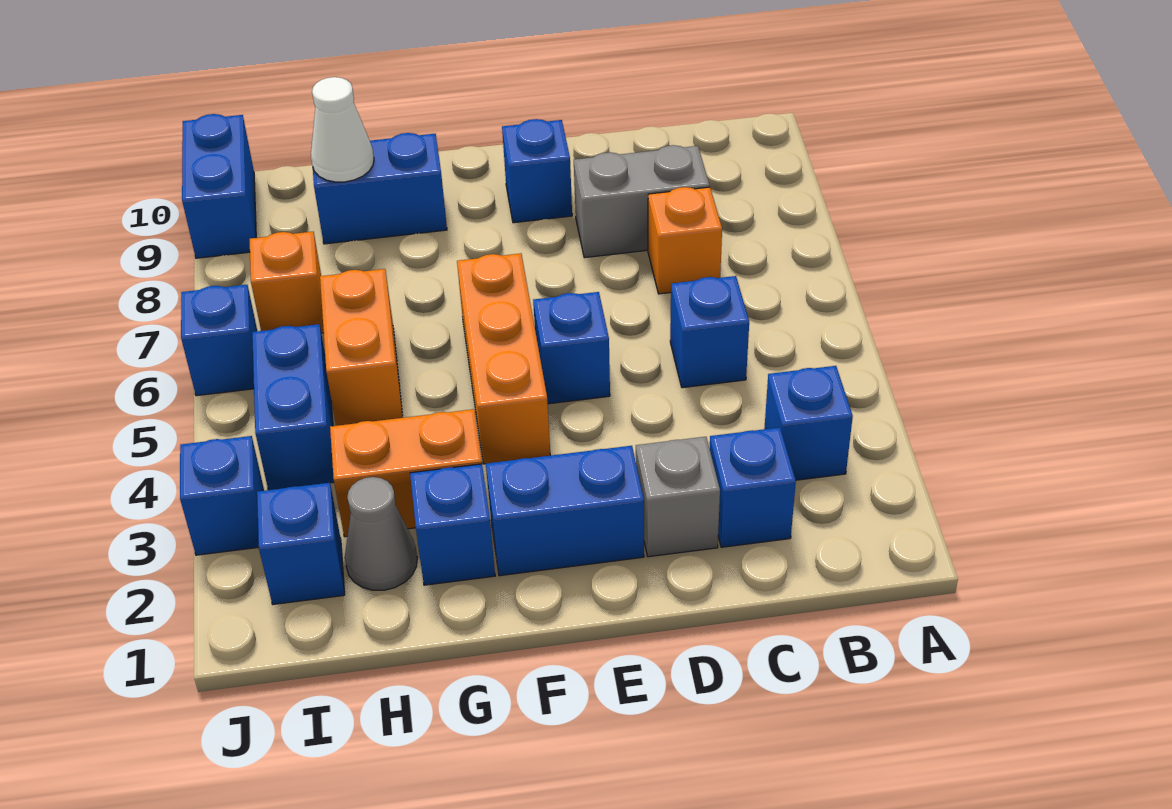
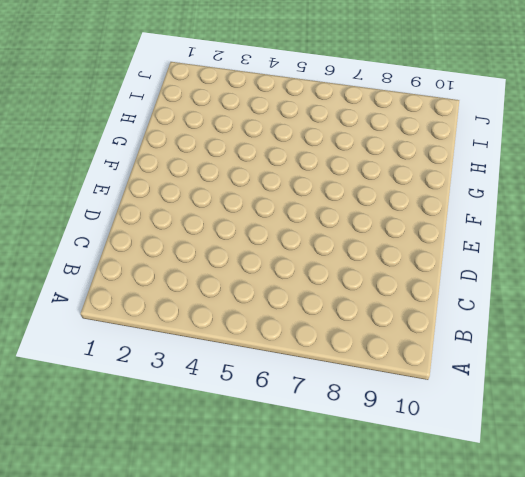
none -> blue brick B3 level 1
none -> blue brick C2 level 1
none -> blue brick C5 level 1

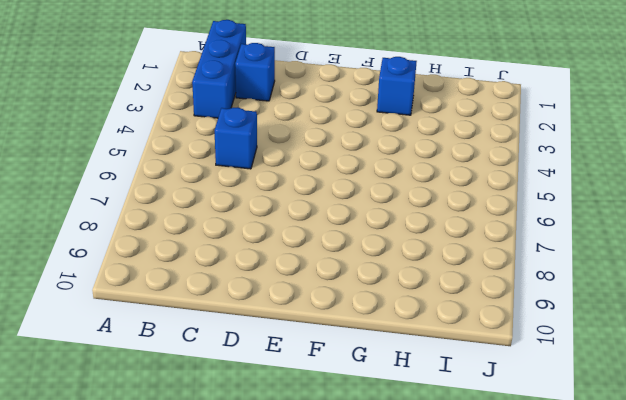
blue brick B1:B3 level 1 -> blue brick B3 level 1
none -> orange brick C7 level 1
none -> grey brick C8:D8 level 1
none -> grey brick D2 level 1

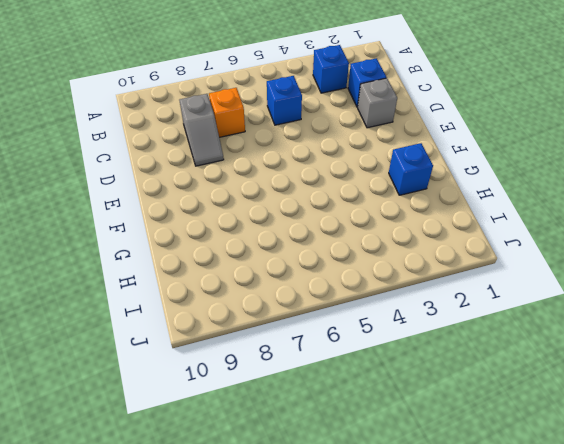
grey slope C8:D8 level 1 top C -> grey brick C8:D8 level 1
none -> blue brick E2:F2 level 1
none -> blue brick E5 level 1
none -> blue brick E9 level 1

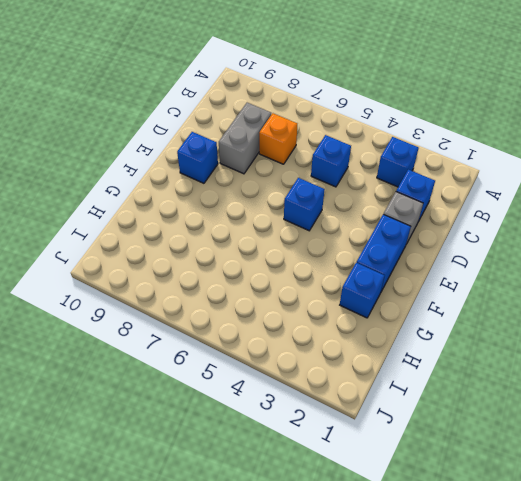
none -> orange brick F4:F6 level 1
none -> orange brick G3:H3 level 1
none -> blue brick G9:H9 level 1

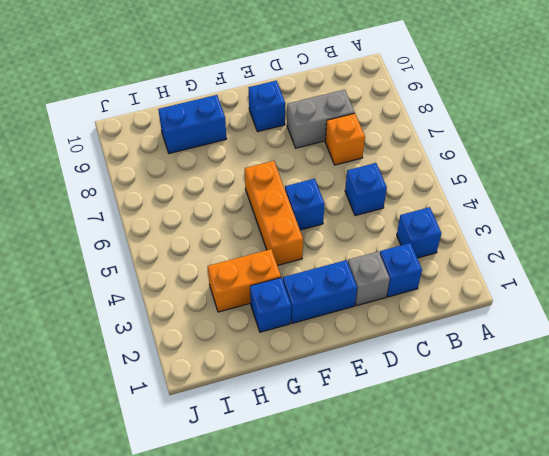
none -> grey cone H2 level 1
none -> orange brick H5:H6 level 1
none -> blue brick I2 level 1

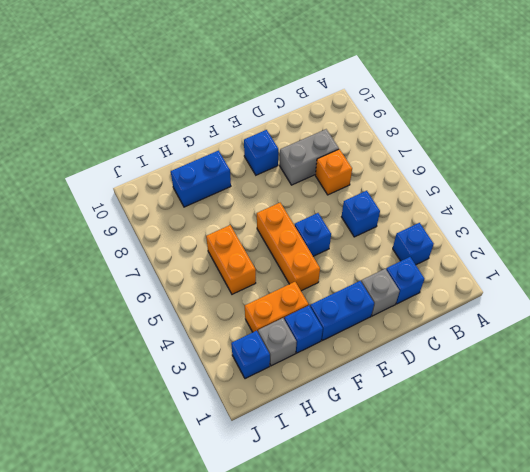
grey brick H2 level 1 -> grey cone H2 level 1
none -> blue brick I4:I5 level 1
none -> orange brick I7 level 1
none -> blue brick J3 level 1

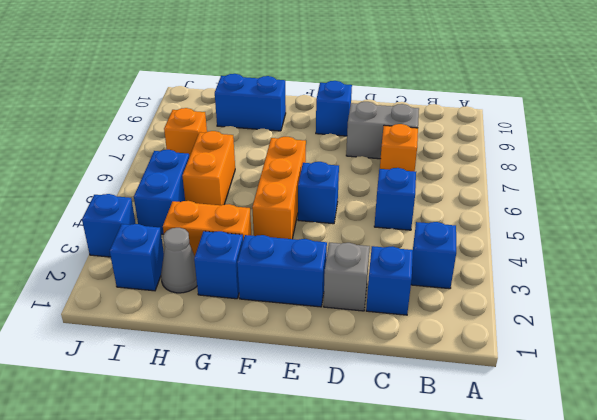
none -> blue brick J6 level 1
none -> blue brick J9:J10 level 1
none -> white cone H9 level 2

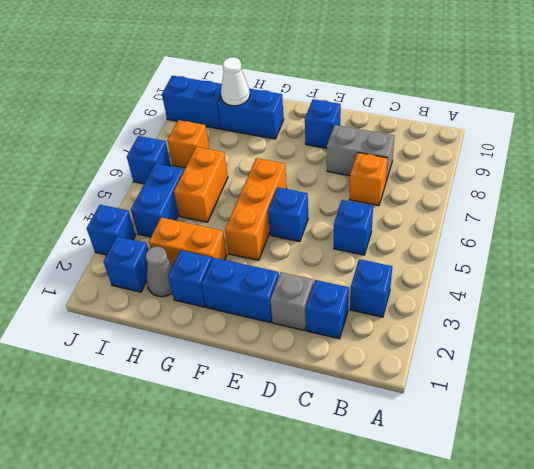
blue brick I9:J9 level 1 -> blue brick J9:J10 level 1

